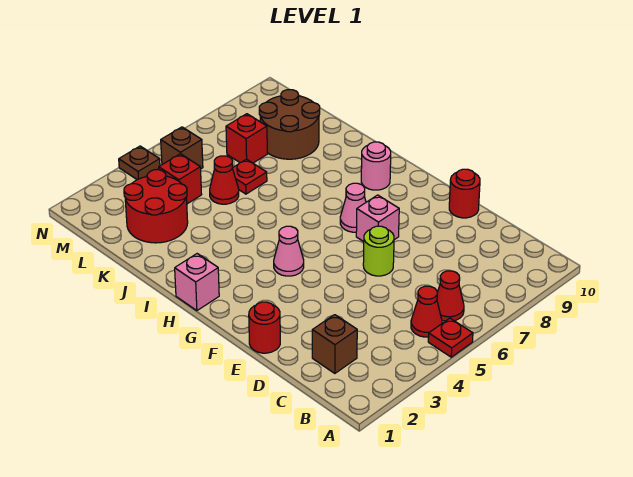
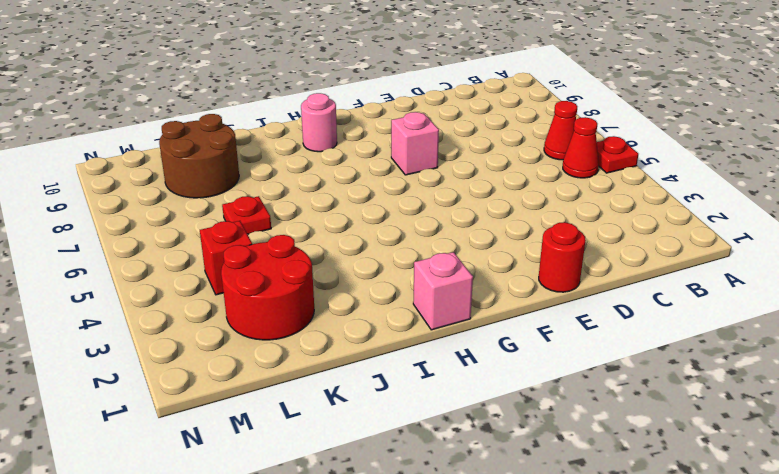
none -> brown brick C2 level 1
none -> lime round brick E6 level 1
none -> red round brick E10 level 1

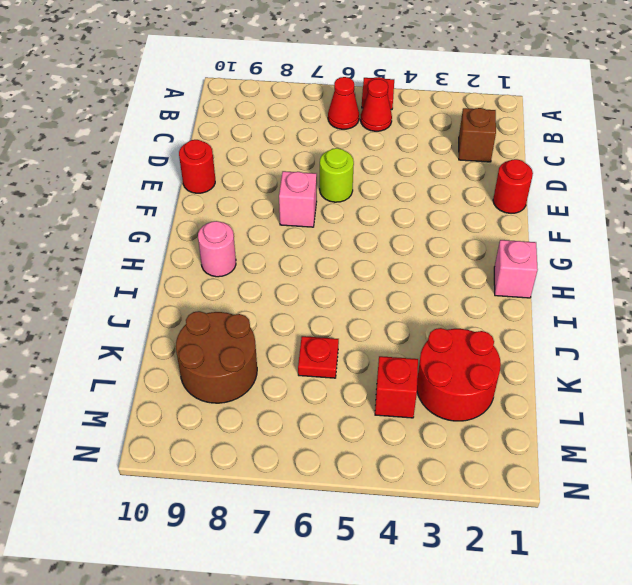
none -> pink cone G4 level 1
none -> pink cone G7 level 1
none -> red cone K5 level 1

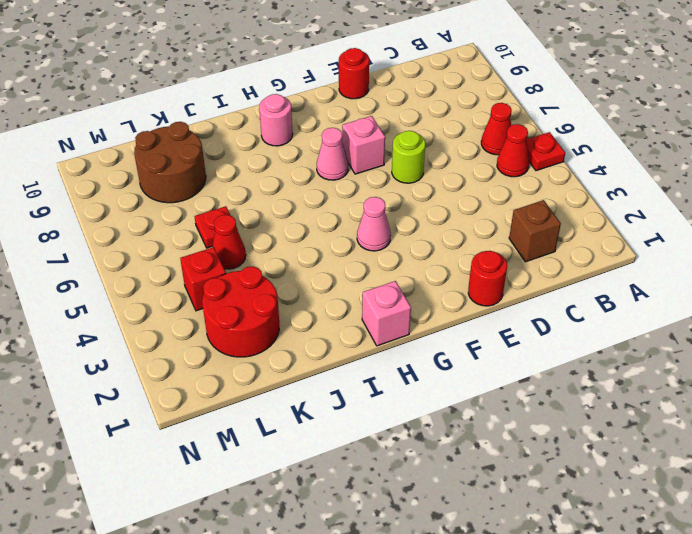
none -> red brick L7 level 1
none -> brown brick M5 level 1
none -> brown plate N4 level 1

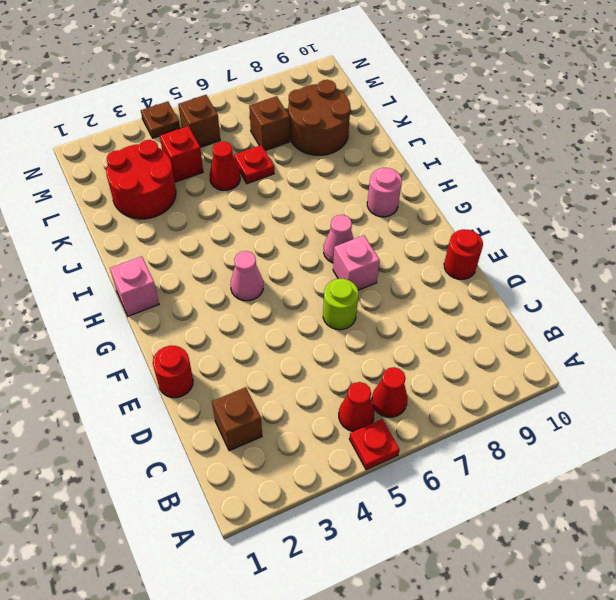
brown brick L7 level 1 -> red brick L7 level 1

